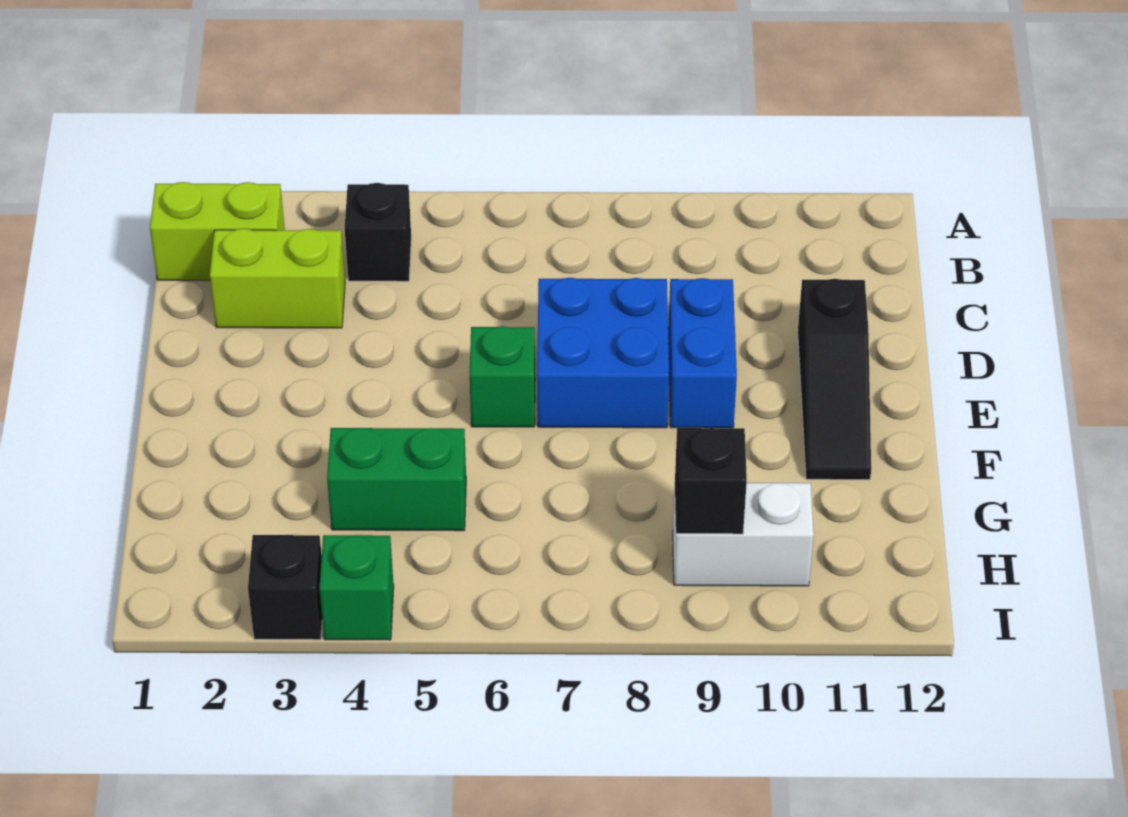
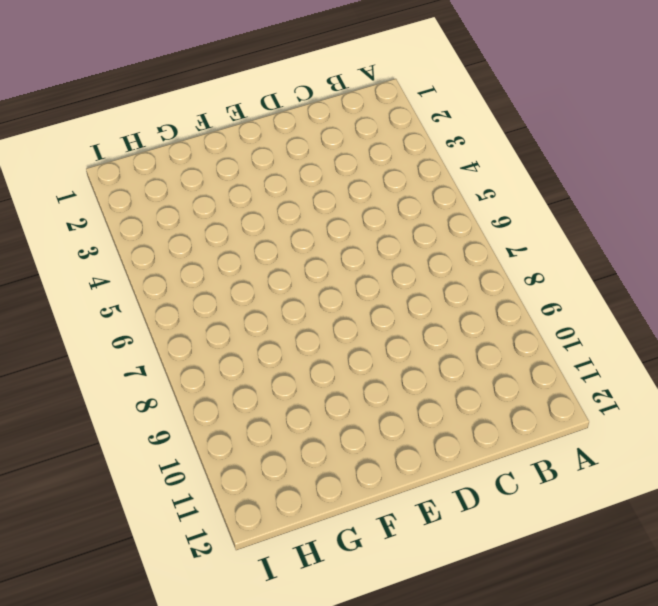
none -> lime brick B1:B2 level 1
none -> black brick B4 level 1
none -> lime brick C2:C3 level 1

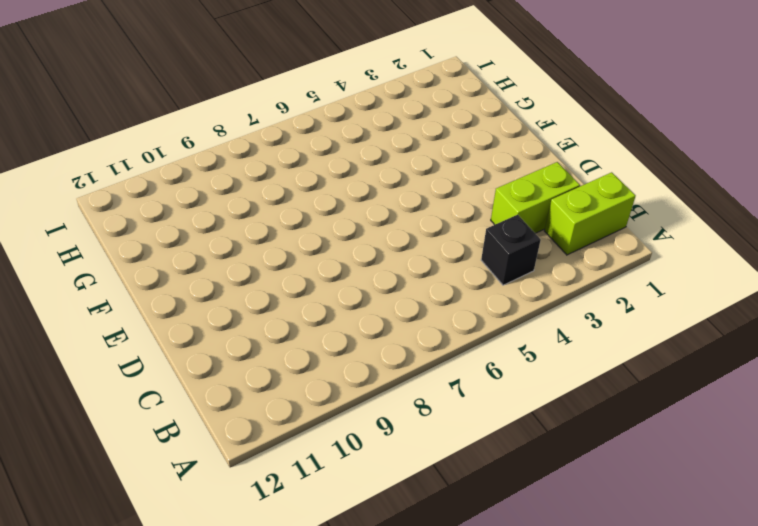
none -> blue brick D7:E8 level 1
none -> blue brick D9:E9 level 1
none -> black slope D11:F11 level 1 top D

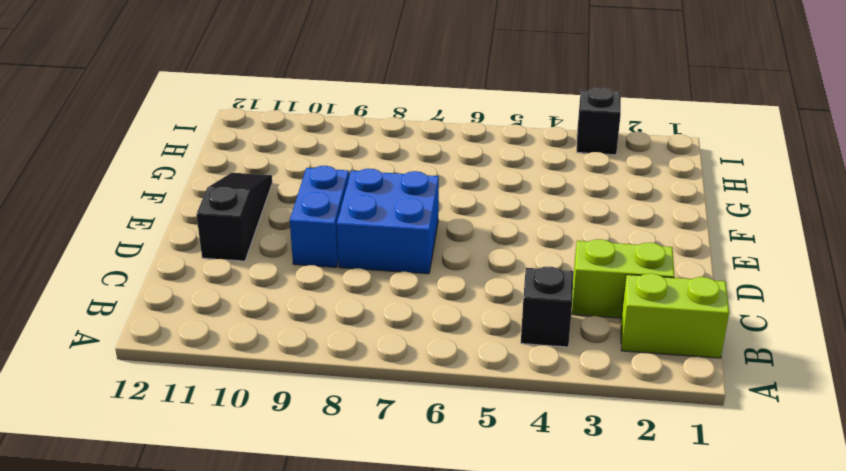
none -> green brick E6 level 1
none -> green brick G4:G5 level 1
none -> white brick H9:H10 level 1

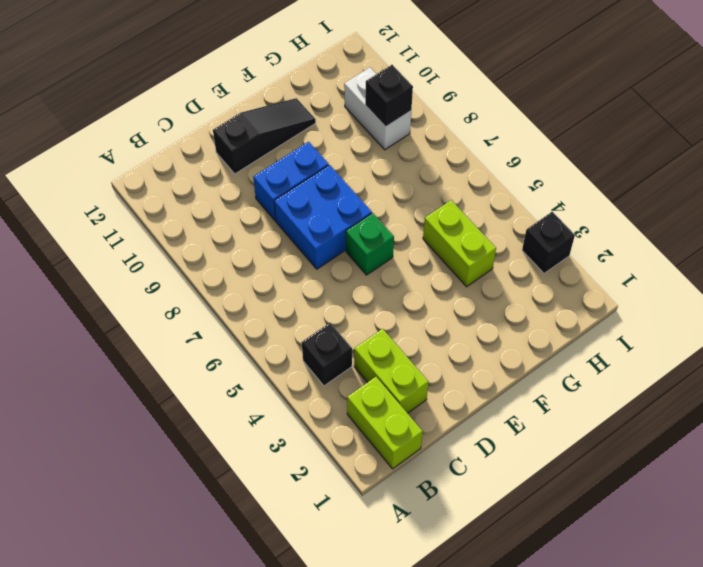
lime brick G4:G5 level 1 -> green brick G4:G5 level 1
none -> green brick I4 level 1

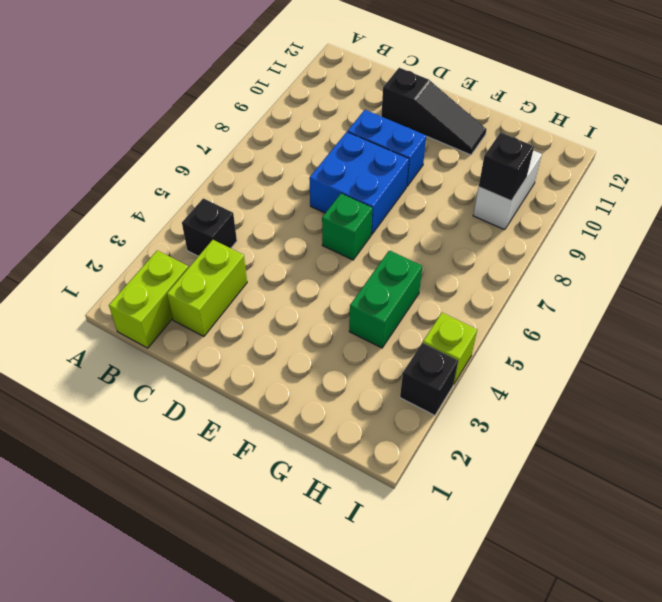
lime brick I4 level 1 -> green brick I4 level 1

